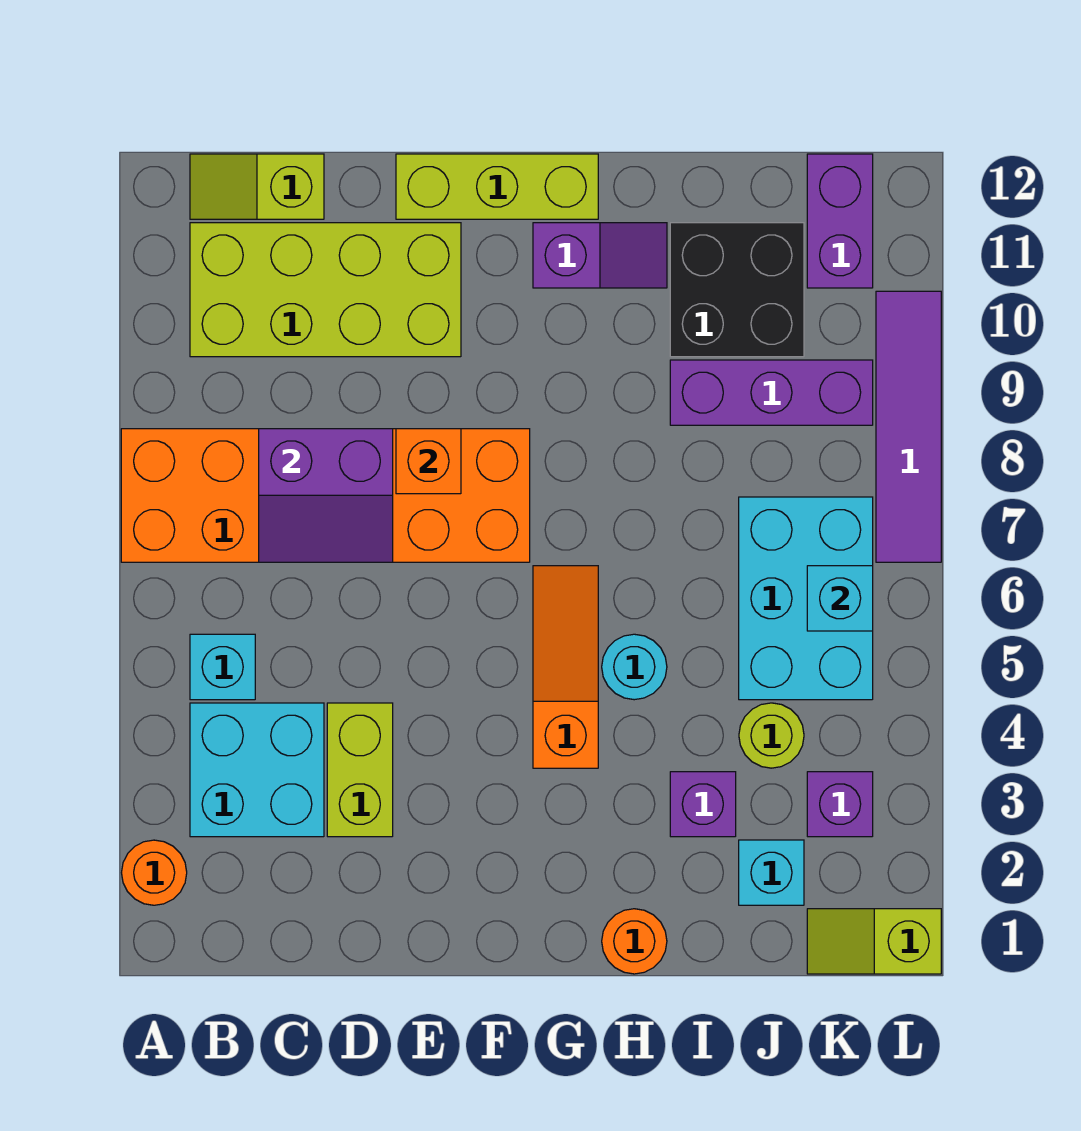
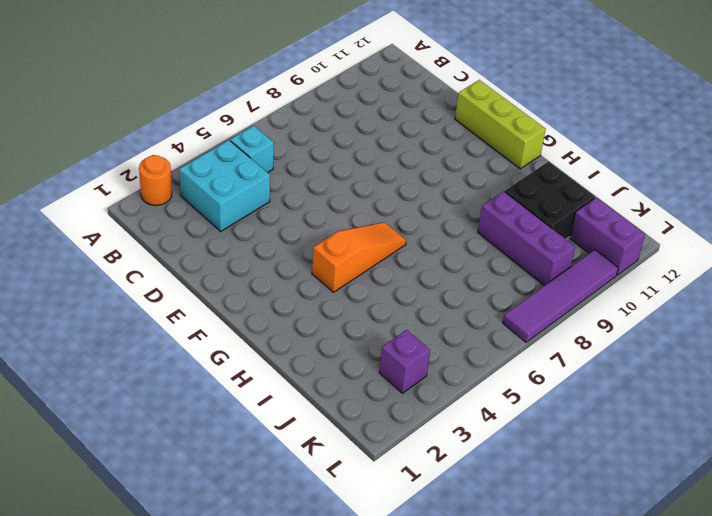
purple brick K11:L11 level 1 -> purple brick K11:K12 level 1
none -> orange brick A7:F8 level 1
none -> lime brick B10:E11 level 1
none -> lime slope B12:C12 level 1 top C

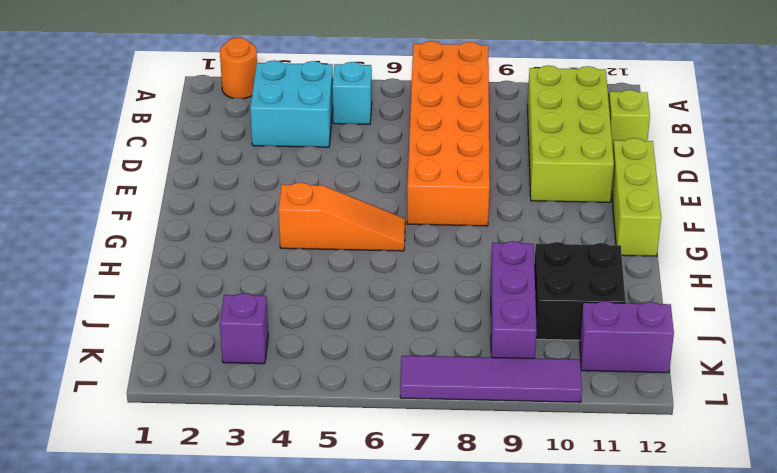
none -> lime brick D3:D4 level 1
none -> purple slope G11:H11 level 1 top G
none -> orange round brick H1 level 1

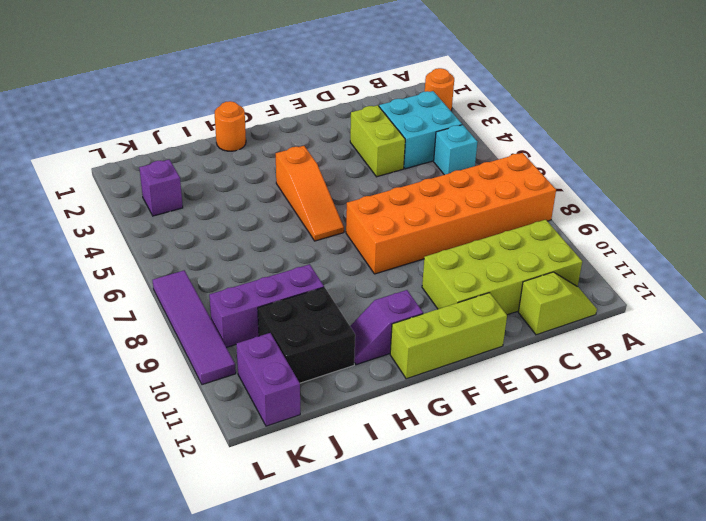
none -> cyan round brick H5 level 1
none -> purple brick I3 level 1
none -> cyan brick J2 level 1

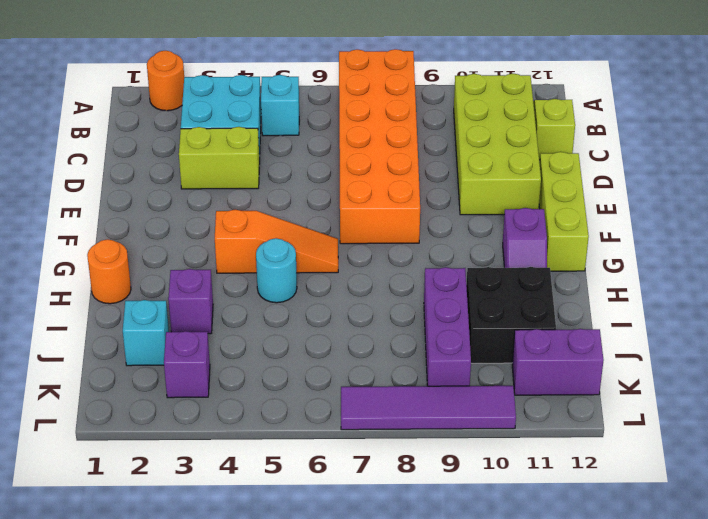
none -> lime round brick J4 level 1
none -> cyan brick J5:K7 level 1
none -> lime slope K1:L1 level 1 top L

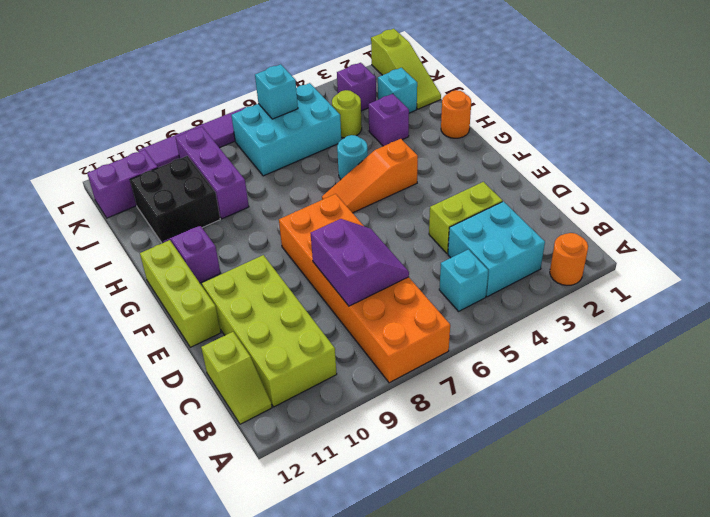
lime slope J1:L1 level 1 top L -> lime slope K1:L1 level 1 top L
none -> orange brick E8 level 2

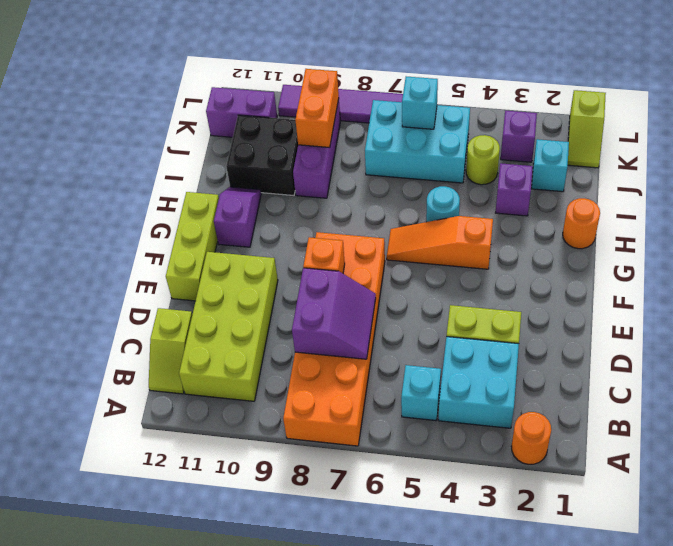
orange brick J9:K9 level 2 -> none

